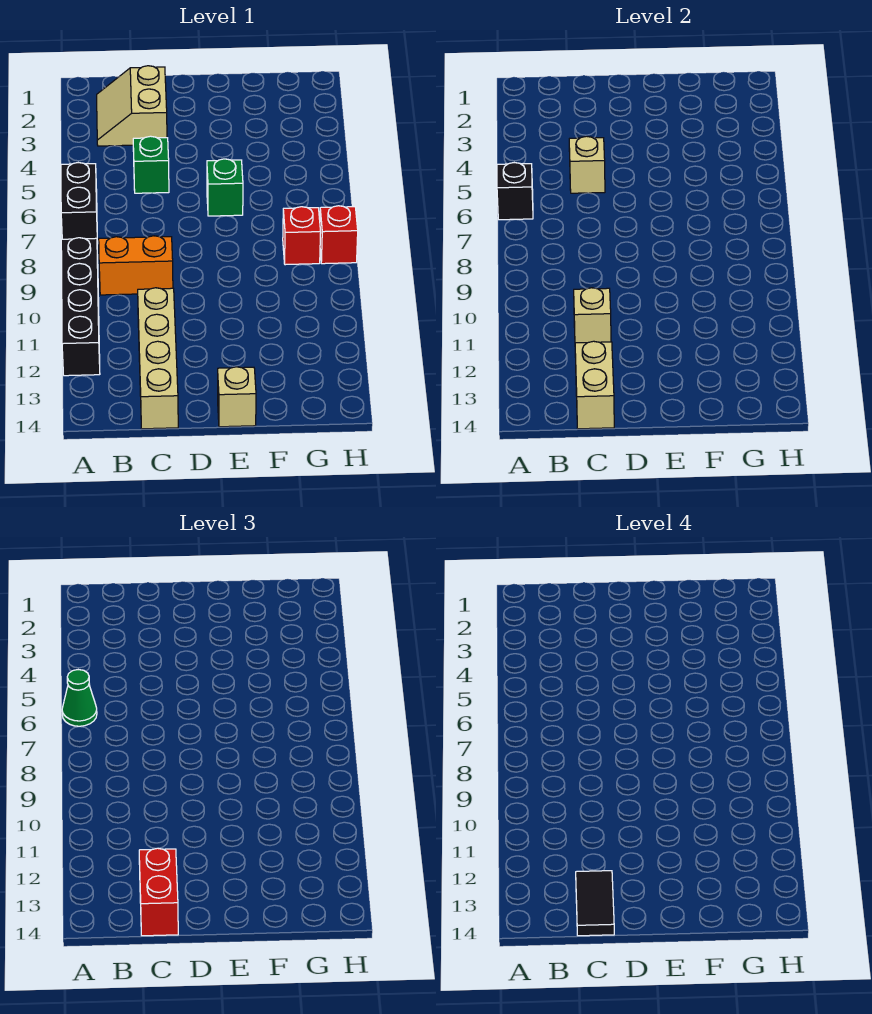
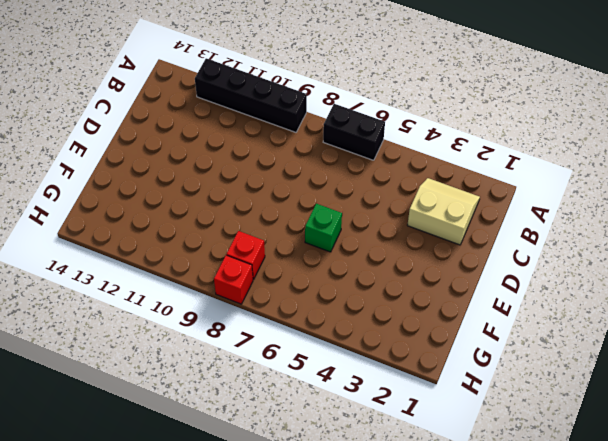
none -> orange brick B9:C9 level 1
none -> green brick C5 level 1
none -> tan brick C11:C14 level 1

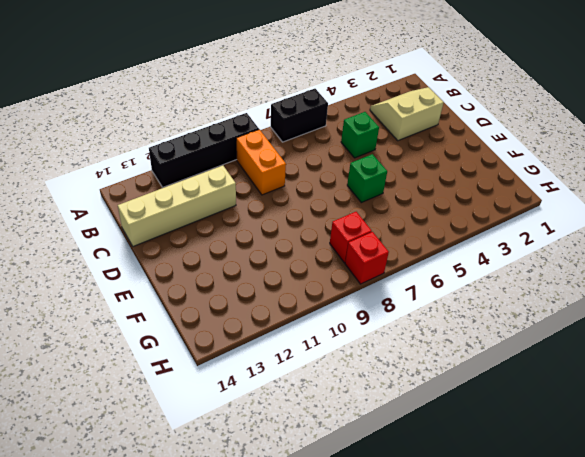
none -> tan brick E14 level 1
none -> black brick A6 level 2
none -> tan brick C5 level 2

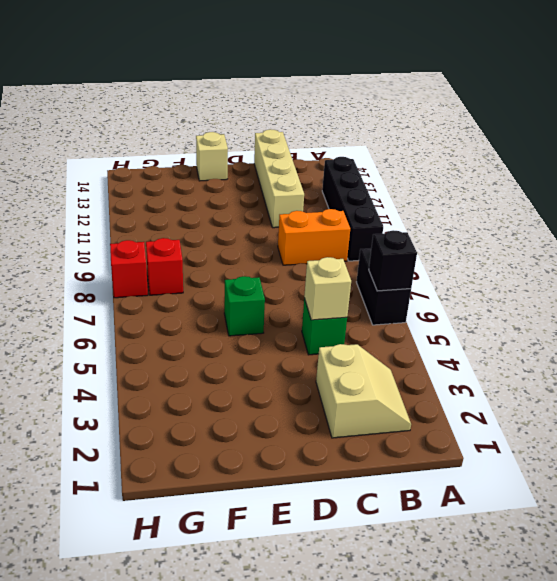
none -> tan brick C11 level 2
none -> tan brick C13:C14 level 2
none -> green cone A6 level 3

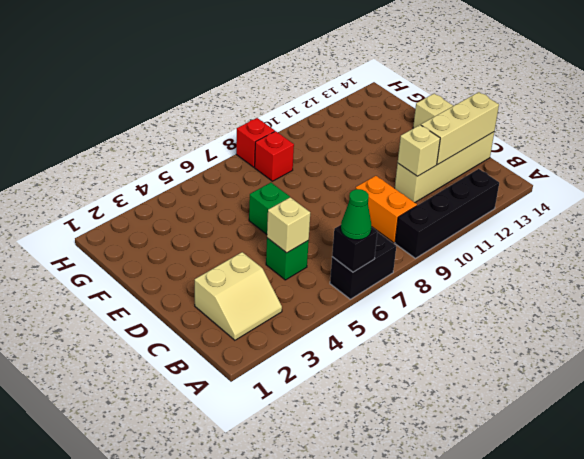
tan brick C12:C14 level 2 -> tan brick C13:C14 level 2
none -> red brick C13:C14 level 3
none -> black tile C13:C14 level 4

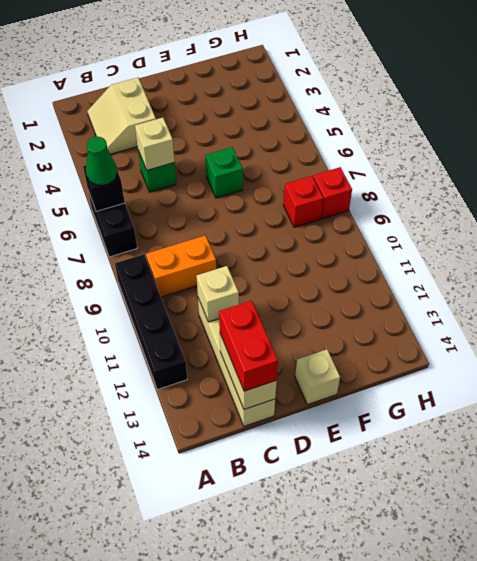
none -> black tile C13:C14 level 4

